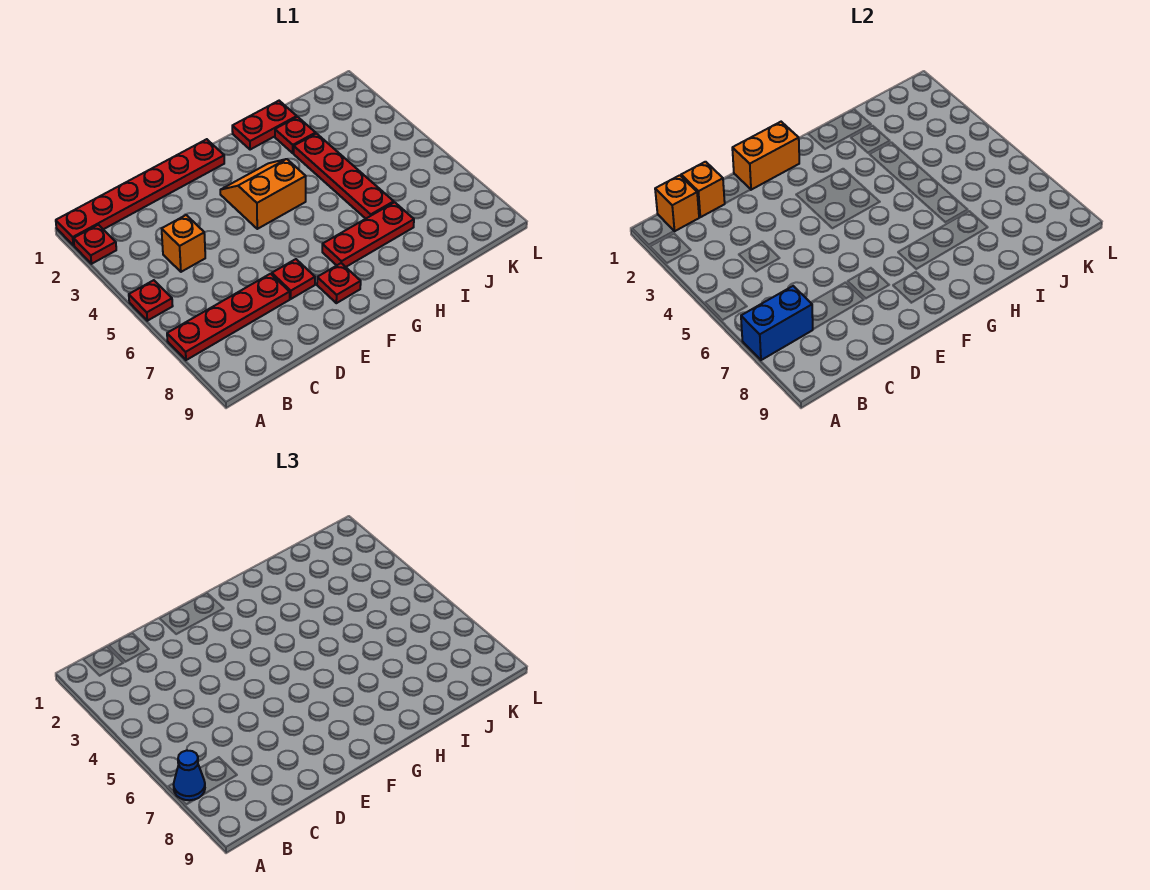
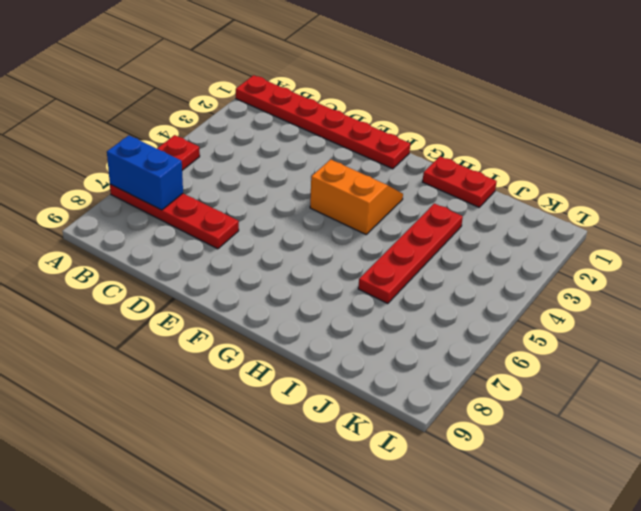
none -> red plate A2 level 1
none -> orange brick C4 level 1
none -> red plate E7 level 1

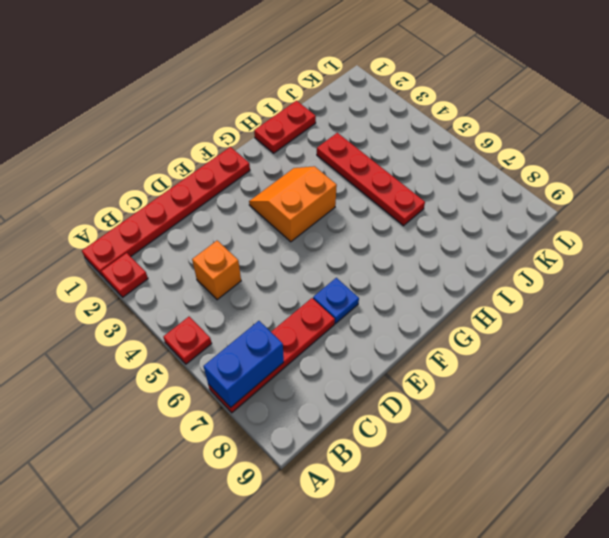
blue plate E7 level 1 -> red plate E7 level 1
none -> red plate F8 level 1
none -> red plate G7:I7 level 1
none -> red plate I2 level 1

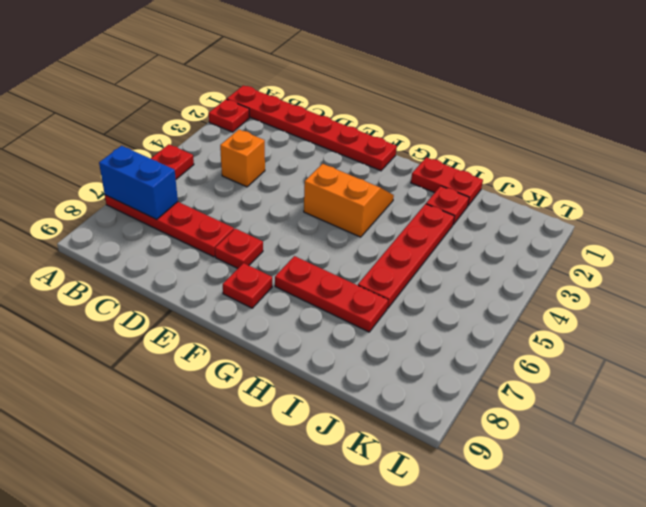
none -> orange brick B1 level 2
none -> orange brick C1 level 2
none -> orange brick E1:F1 level 2

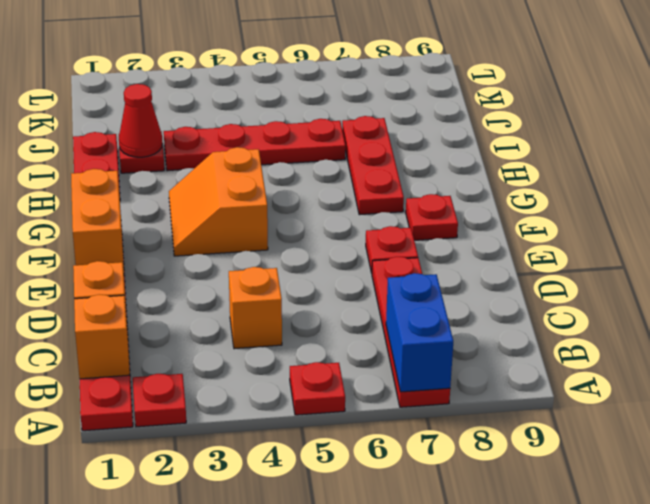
red cone I2 level 2 -> none
none -> blue cone A7 level 3

